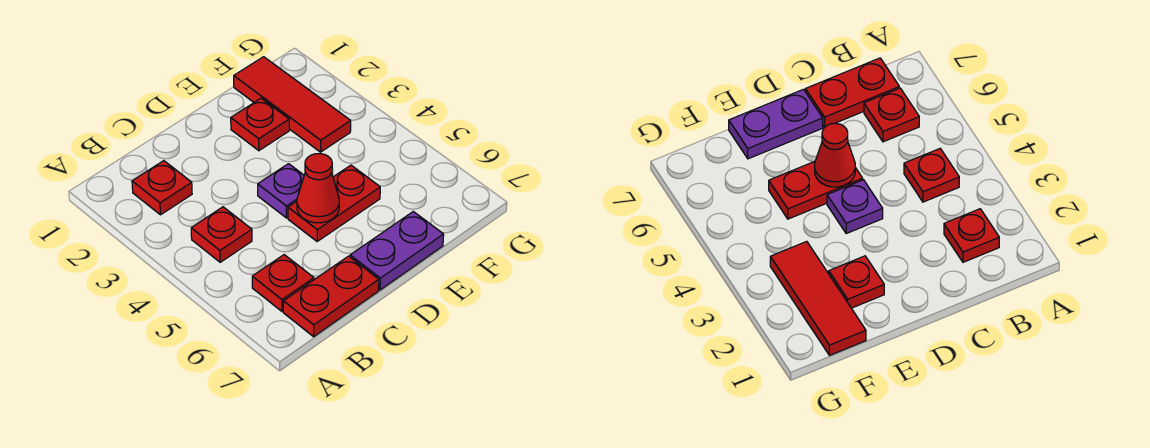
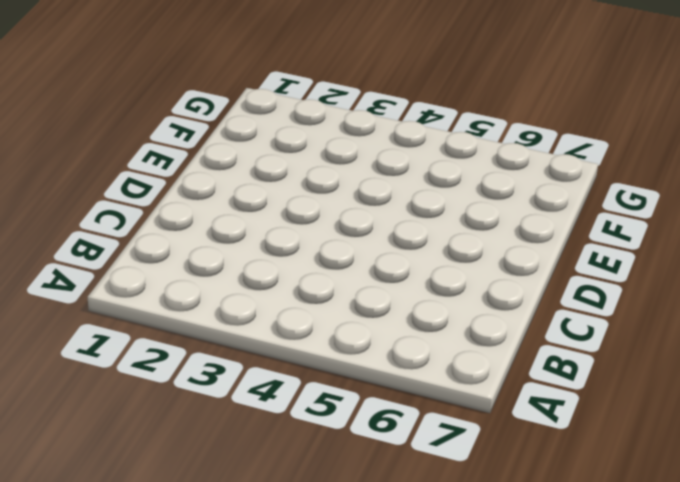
none -> red plate B2 level 1
none -> red plate B4 level 1

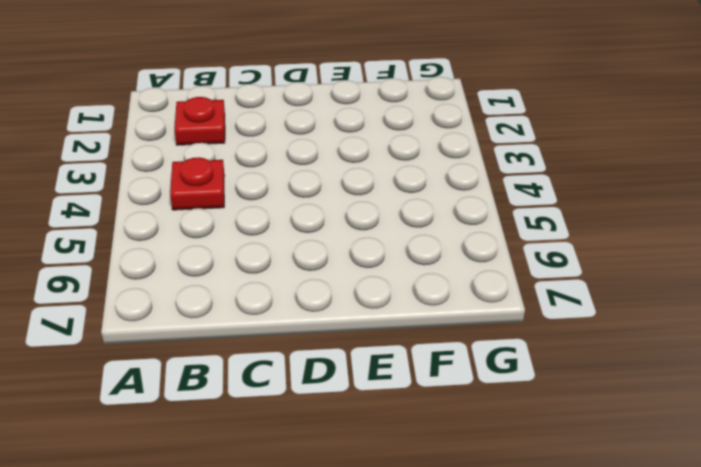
none -> red plate B6 level 1
none -> red plate B7:C7 level 1

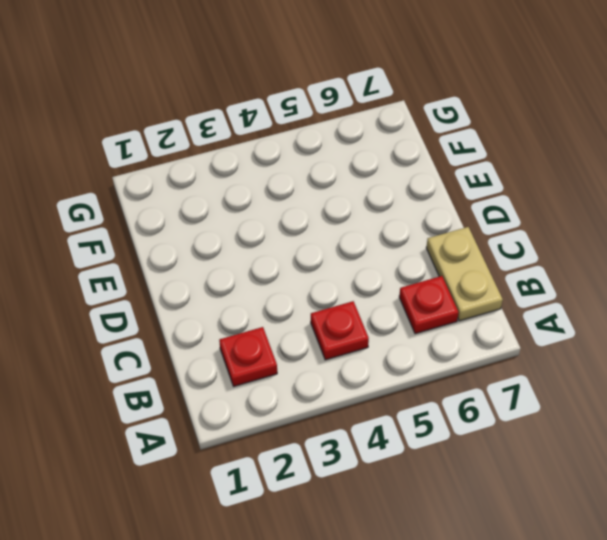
tan plate B7:C7 level 1 -> red plate B7:C7 level 1
none -> purple plate D4 level 1
none -> red plate D5:E5 level 1

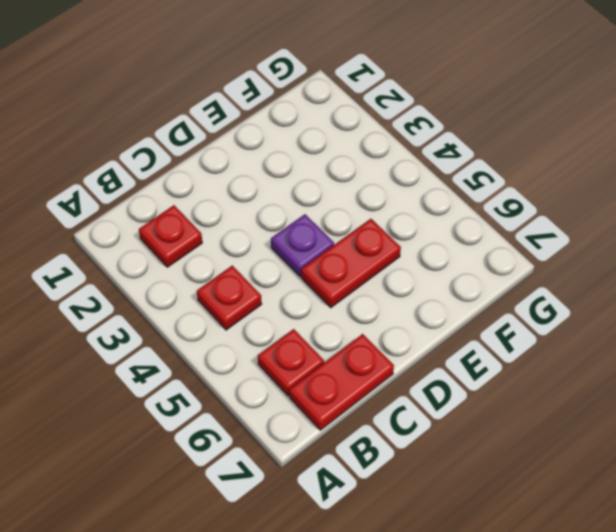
none -> purple plate D7:E7 level 1
none -> red plate E2 level 1

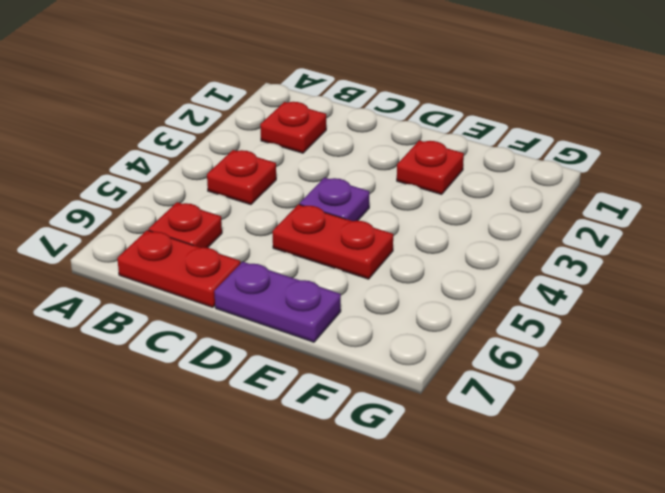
none -> red tile F1:F3 level 1
none -> red cone D5 level 2

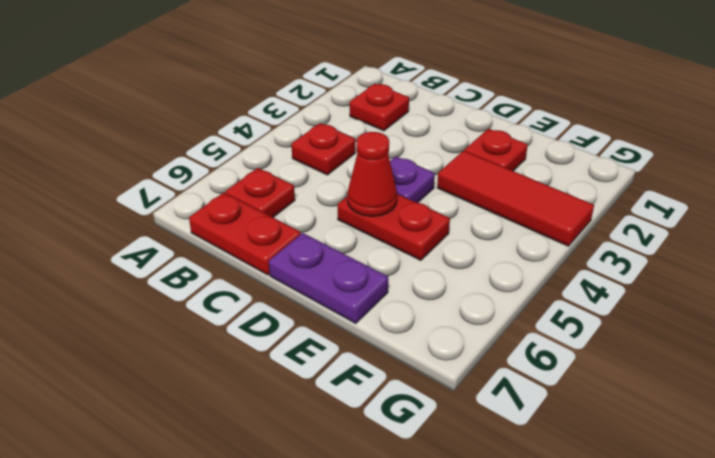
red tile E3:G3 level 1 -> red tile F1:F3 level 1

